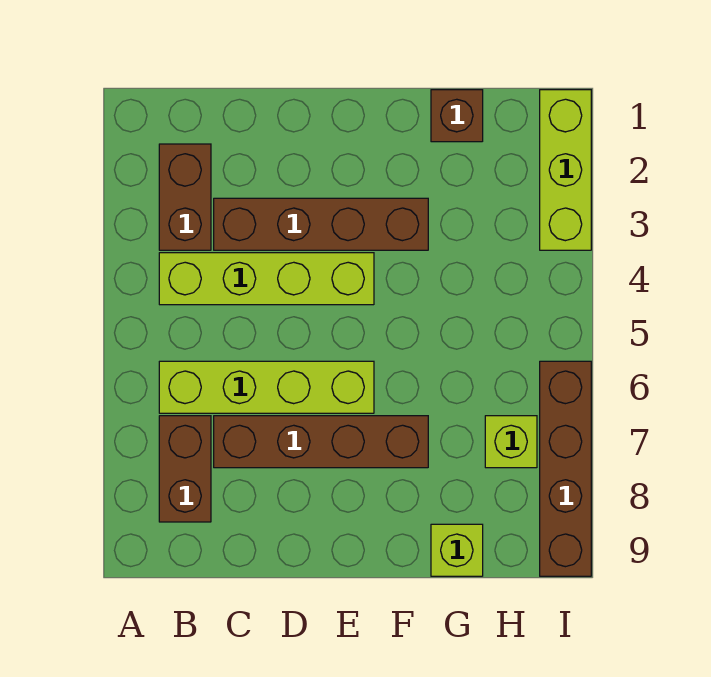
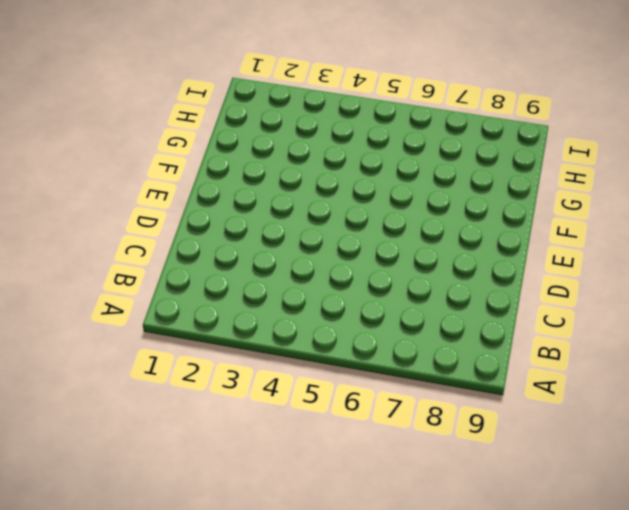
none -> brown brick B2:B3 level 1
none -> lime brick B4:E4 level 1

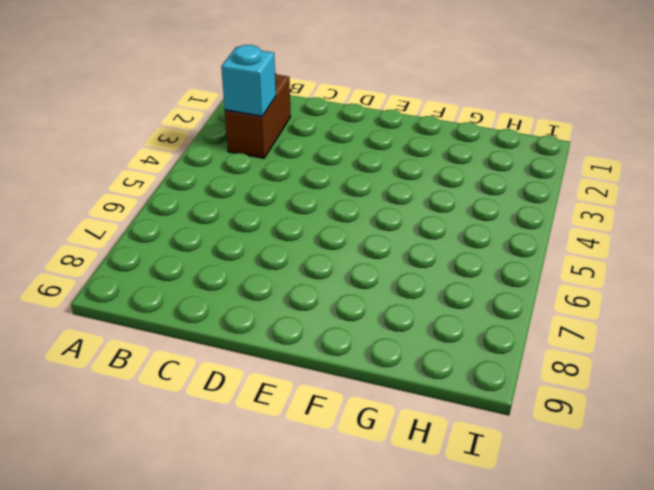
cyan brick B3 level 2 -> none
none -> lime brick B4:E4 level 1
none -> lime brick B6:E6 level 1

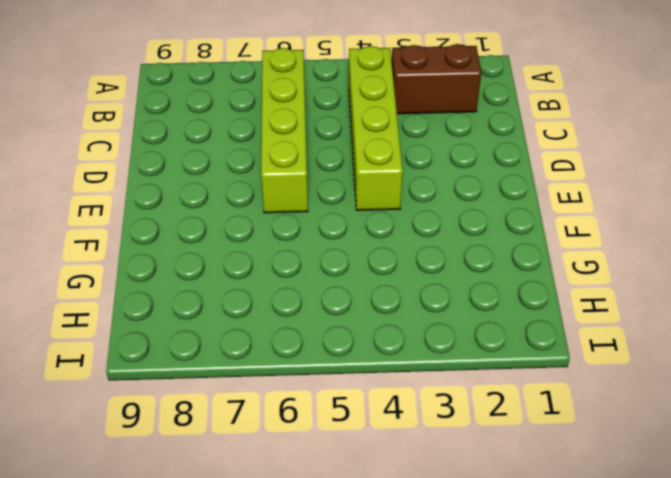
none -> brown brick B7:B8 level 1
none -> brown brick C3:F3 level 1

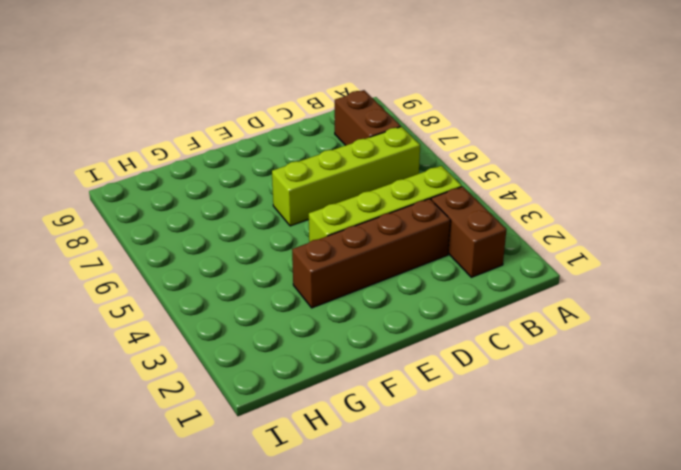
none -> brown brick C7:F7 level 1
none -> brown brick G1 level 1

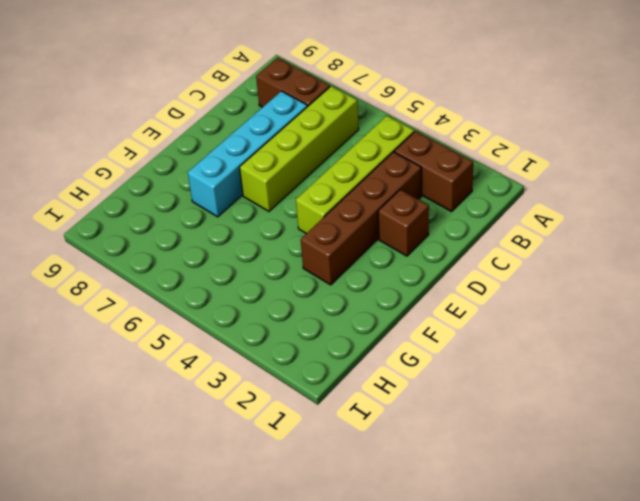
cyan brick C7:F7 level 1 -> brown brick C7:F7 level 1
brown brick D2 level 1 -> brown brick G1 level 1
none -> lime brick G9 level 1
none -> lime brick H7 level 1

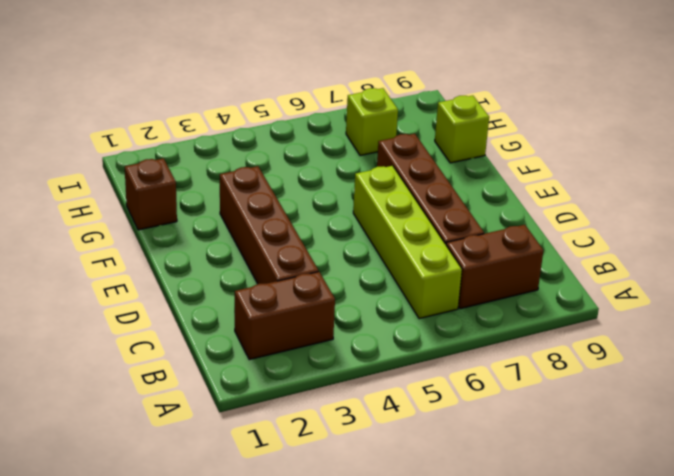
none -> lime brick B4:E4 level 1
none -> lime brick I1:I3 level 1

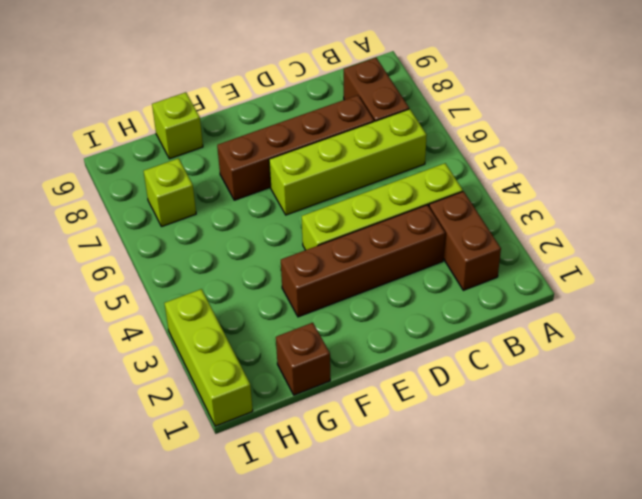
none -> brown brick I6:I9 level 1

